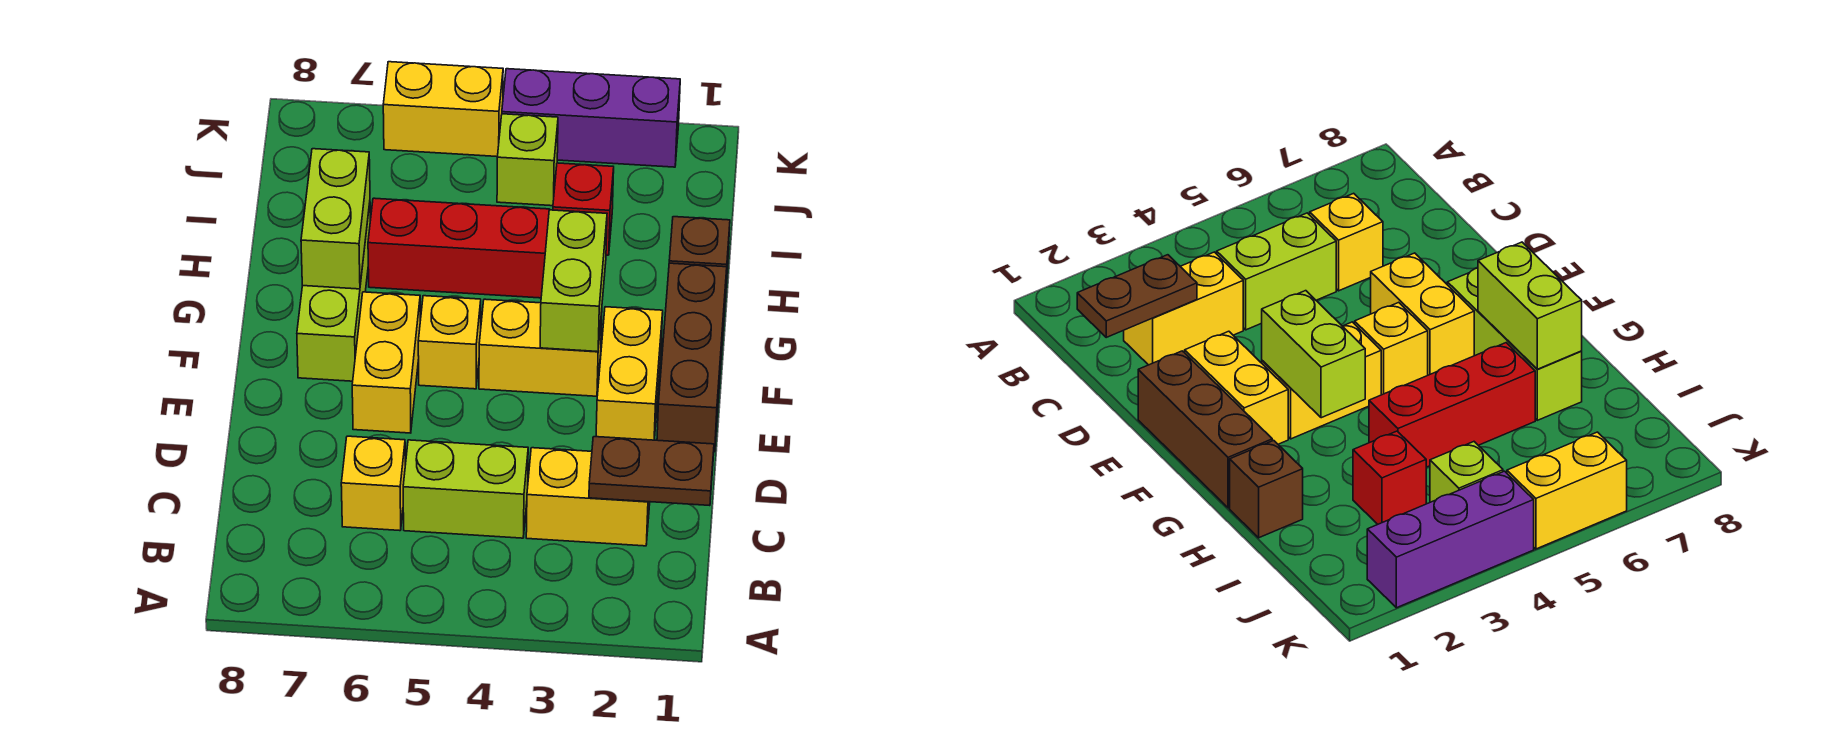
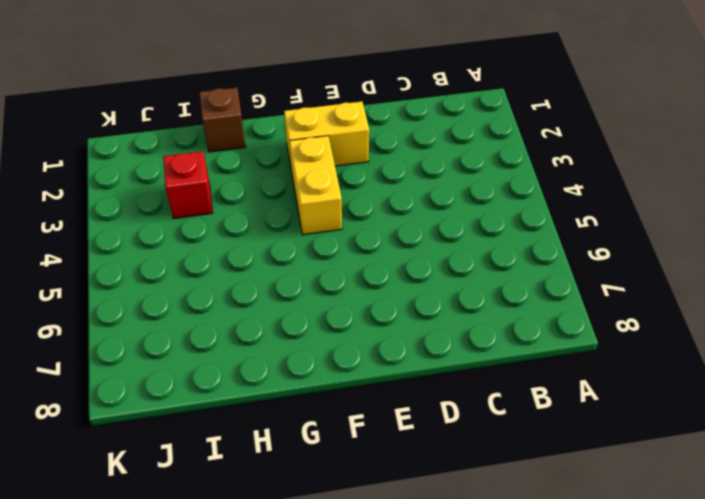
none -> yellow brick C2:C3 level 1
none -> lime brick C4:C5 level 1
none -> yellow brick C6 level 1

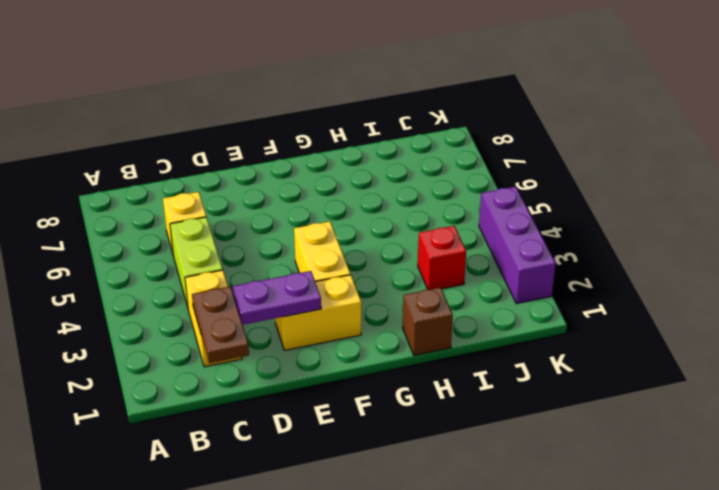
purple plate D2:E2 level 2 -> none
none -> brown brick E1:G1 level 1
none -> yellow brick E6:F6 level 1
none -> yellow brick F5 level 1

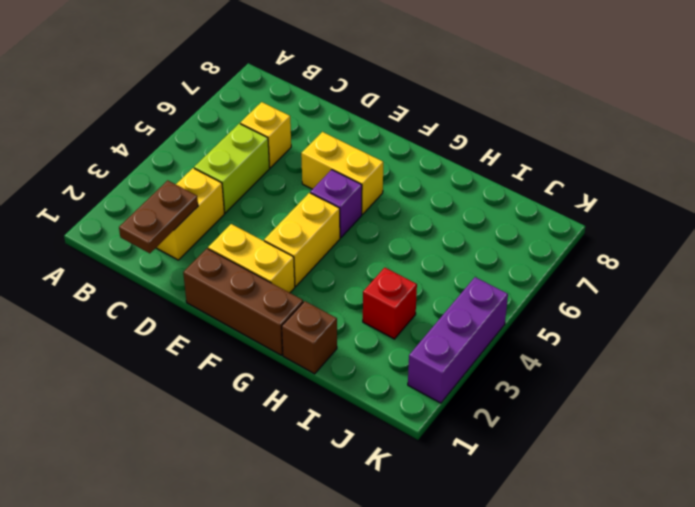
purple brick F5 level 1 -> yellow brick F5 level 1
none -> lime brick F7:H7 level 1
none -> red brick H4:H6 level 1
none -> lime brick J4 level 1

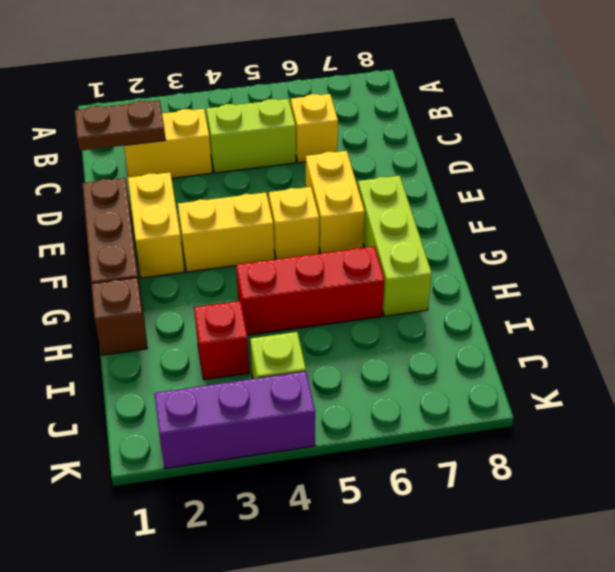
none -> yellow brick K5:K6 level 1
none -> lime brick F3:G3 level 2
none -> lime brick G7:H7 level 2

